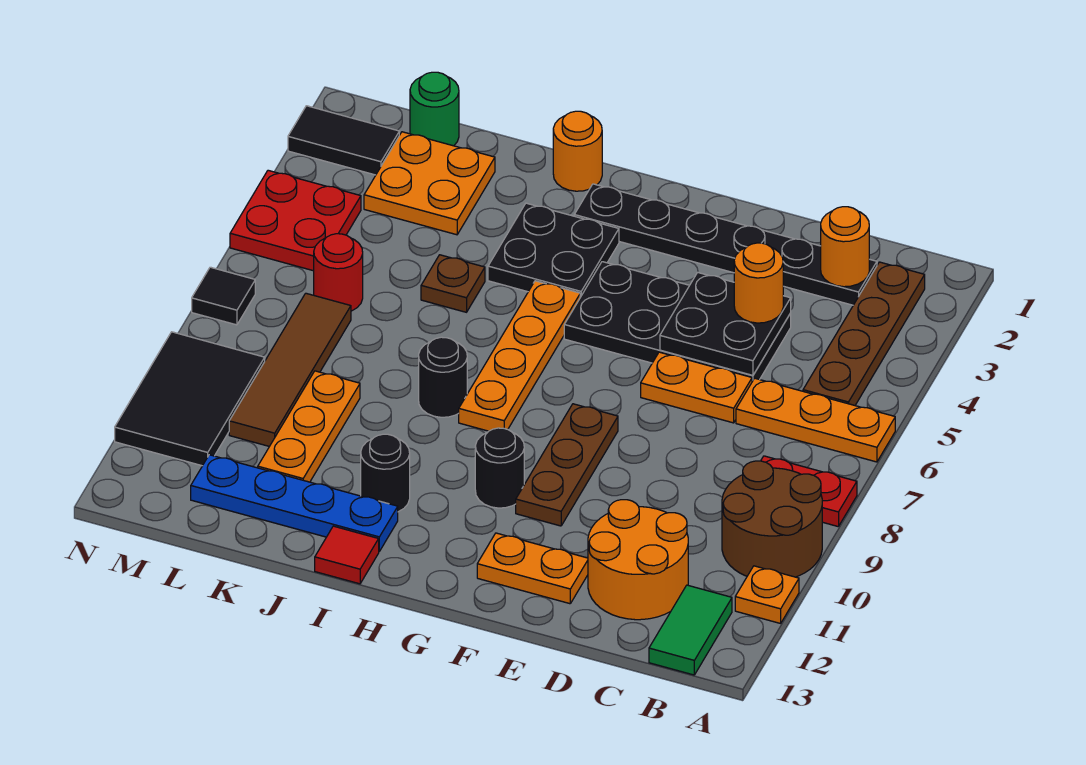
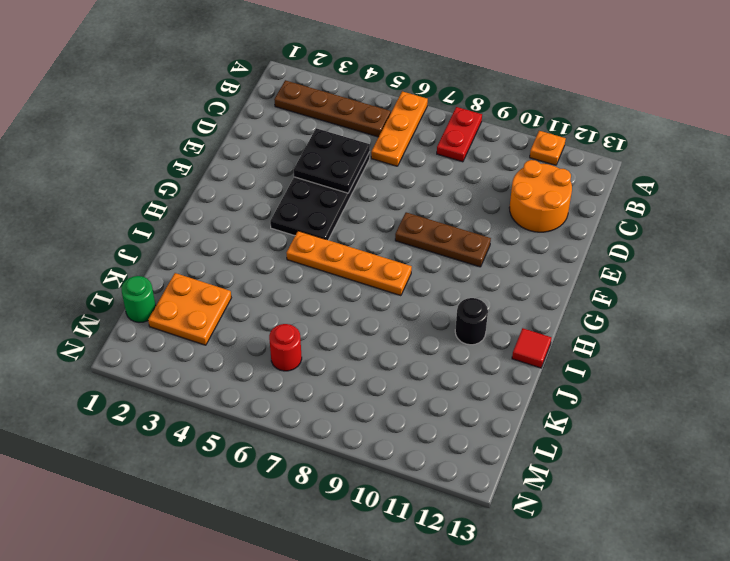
none -> brown round brick A9:B10 level 1
none -> green tile B12:B13 level 1
none -> black plate C2:H2 level 1
none -> orange plate D6:E6 level 1

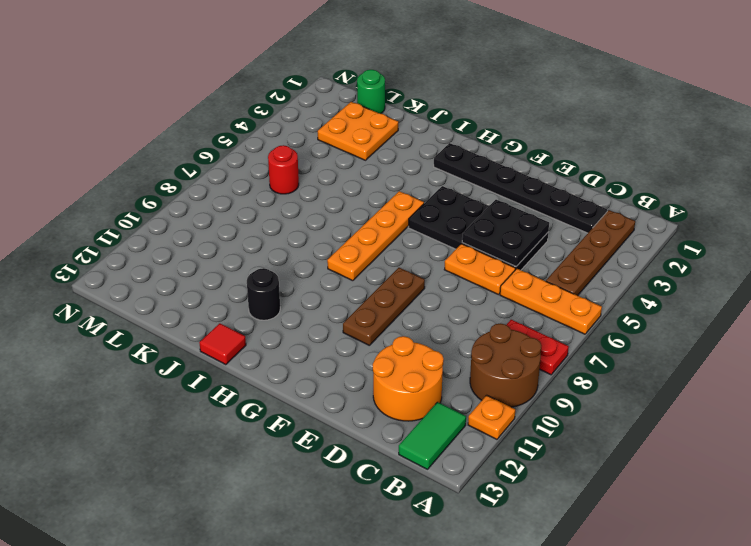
none -> orange plate E12:F12 level 1
none -> black round brick G10 level 1
none -> black plate H3:I4 level 1
none -> orange round brick I1 level 1

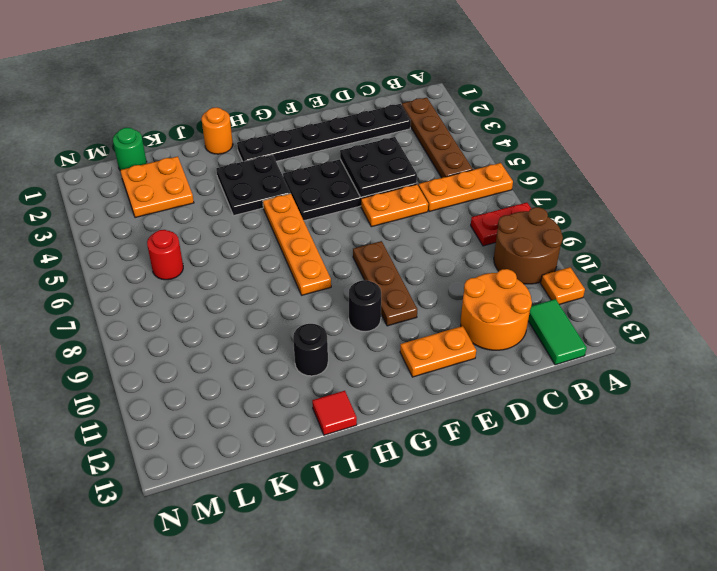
none -> black round brick I8 level 1
none -> blue plate I12:L12 level 1
none -> brown plate J5 level 1
none -> orange plate K9:K11 level 1

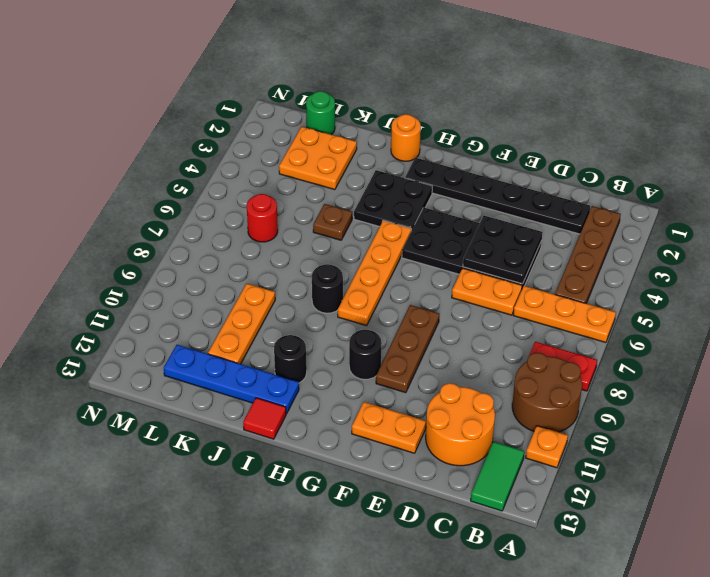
none -> brown tile L7:L10 level 1
none -> black tile M2:N2 level 1
none -> red plate M4:N5 level 1
none -> black tile M9:N11 level 1

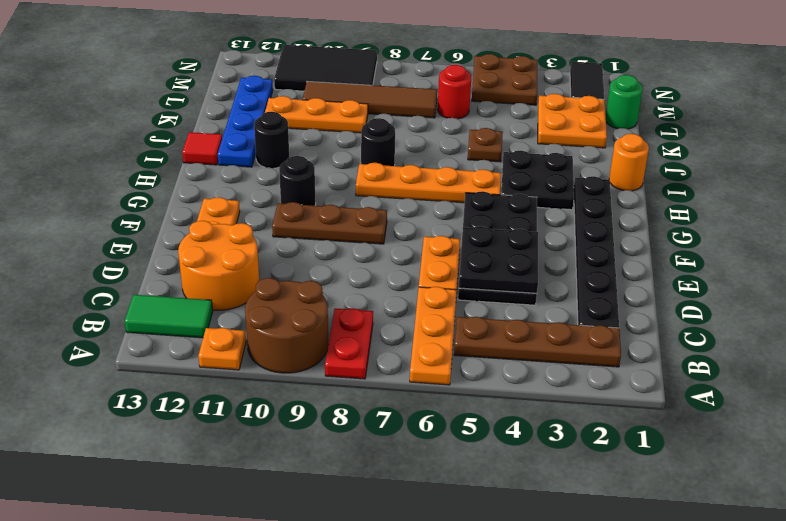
brown plate M4:N5 level 1 -> red plate M4:N5 level 1
none -> black tile N7 level 1
none -> orange round brick C2 level 2
none -> orange round brick D4 level 3

